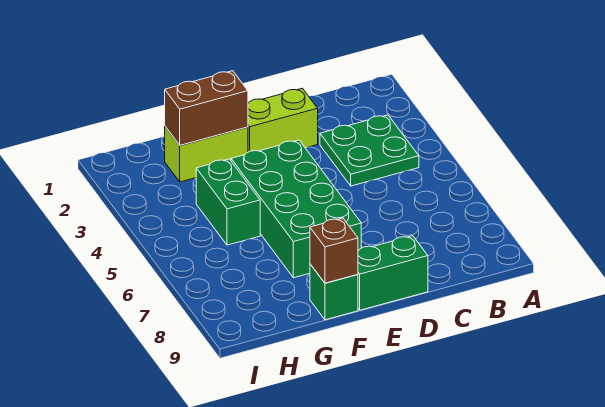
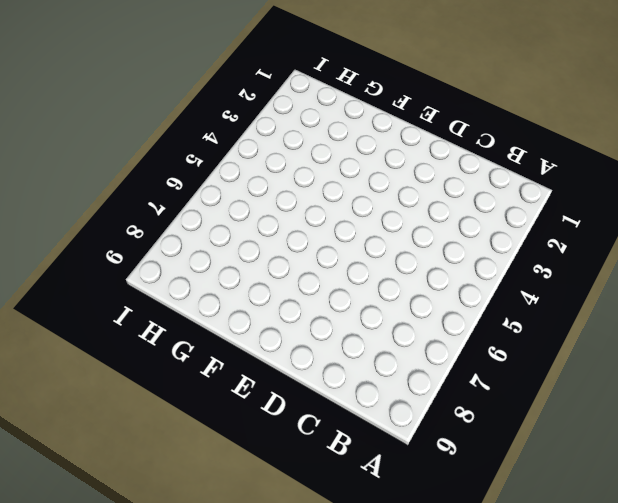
none -> green plate B3:C4 level 1
none -> lime brick D2:E2 level 1

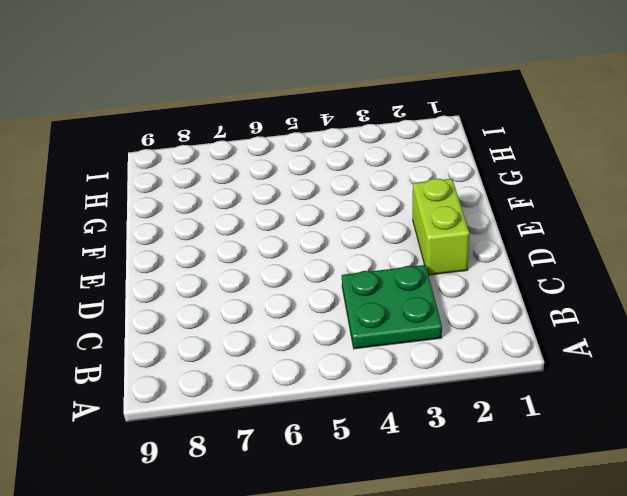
none -> green brick D9:E9 level 1
none -> green brick E4:F7 level 1

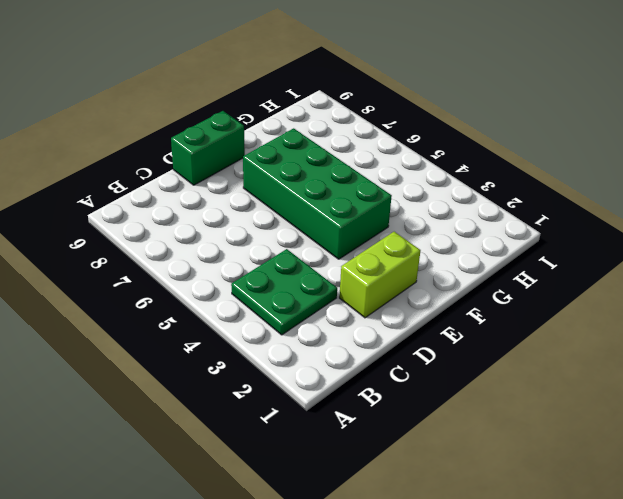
none -> lime brick F2:G2 level 1
none -> green brick F9 level 1

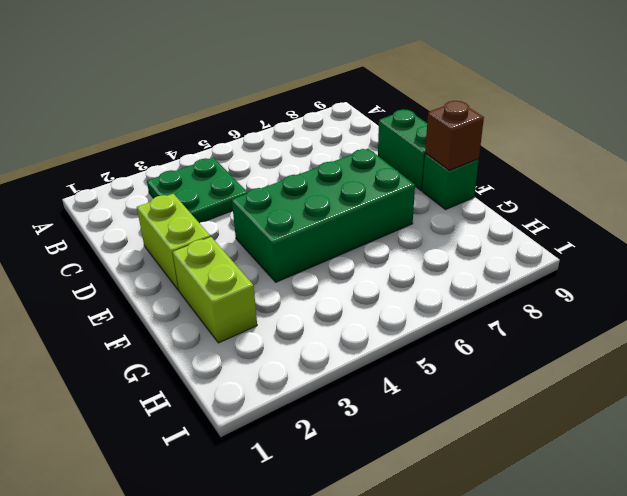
none -> green brick G4:G5 level 1
none -> brown brick F2:G2 level 2

